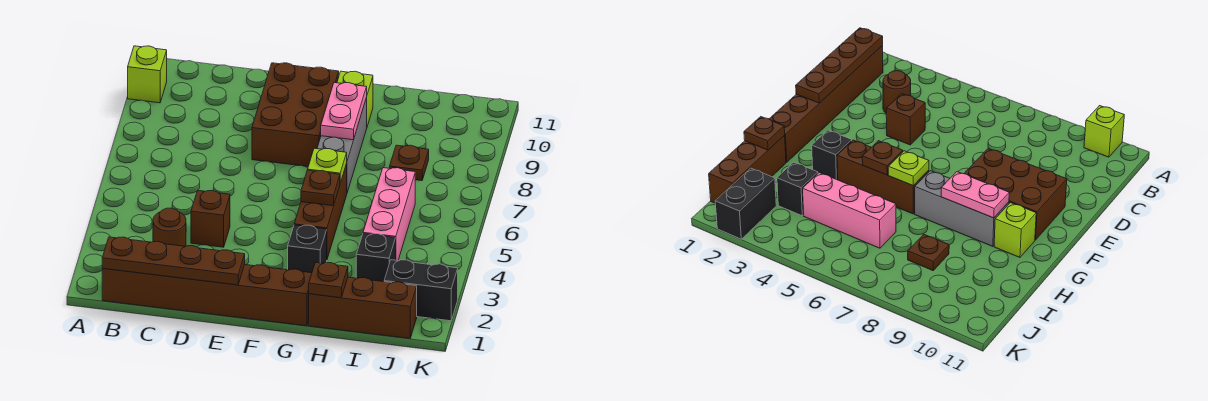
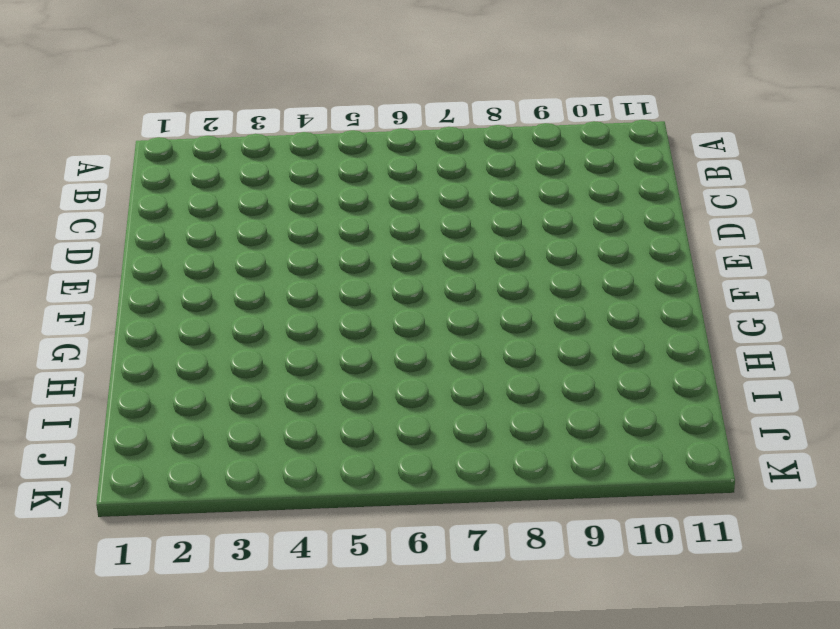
none -> lime brick A10 level 1
none -> brown brick B1:G1 level 1
none -> brown round brick C3 level 1

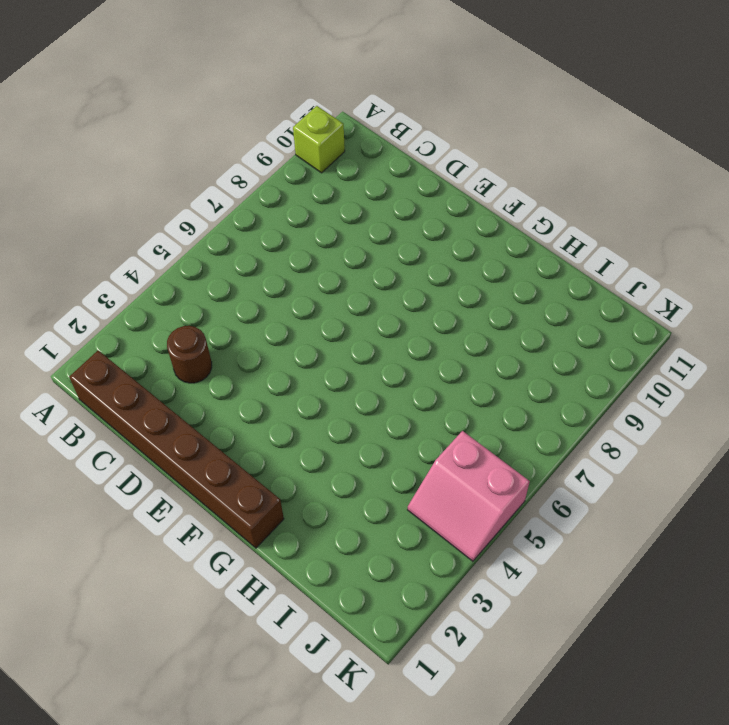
pink slope J4:K5 level 1 top 5 -> none
none -> brown brick D4 level 1
none -> brown brick E8:F10 level 1
none -> black brick G3 level 1

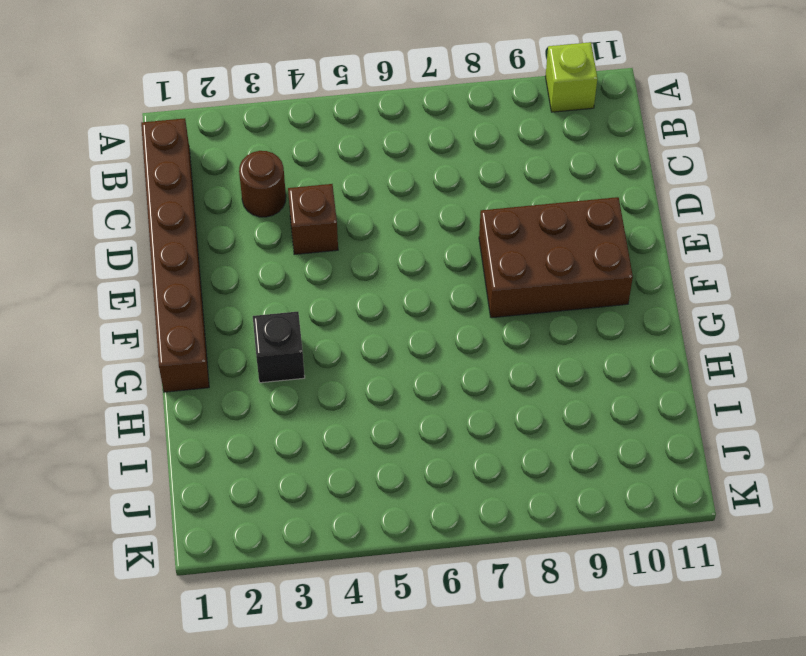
none -> brown brick G4:G6 level 1
none -> grey brick G7:G9 level 1
none -> lime brick G10 level 1

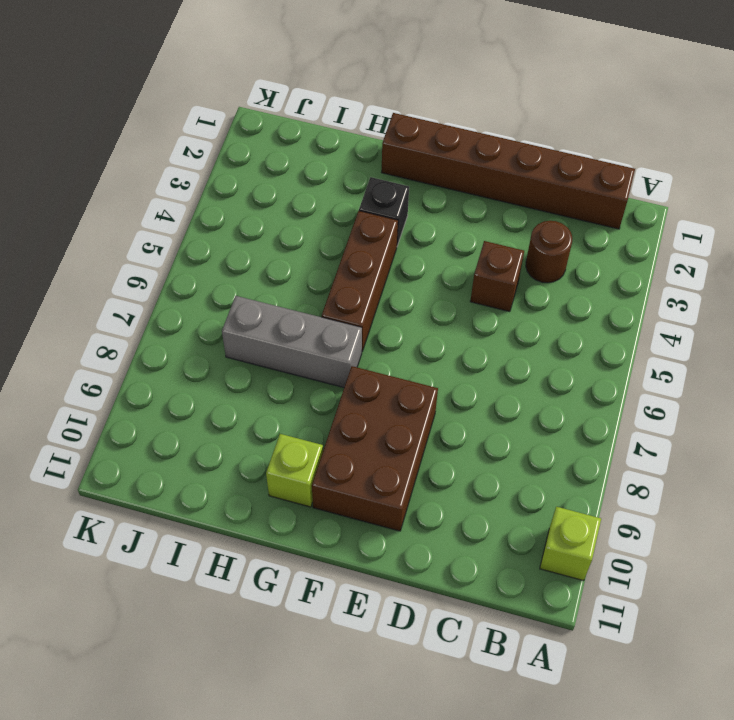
grey brick G7:I7 level 1 -> grey brick G7:G9 level 1
none -> brown brick H1:J1 level 1
none -> black brick I3 level 1
none -> pink brick I4:I6 level 1

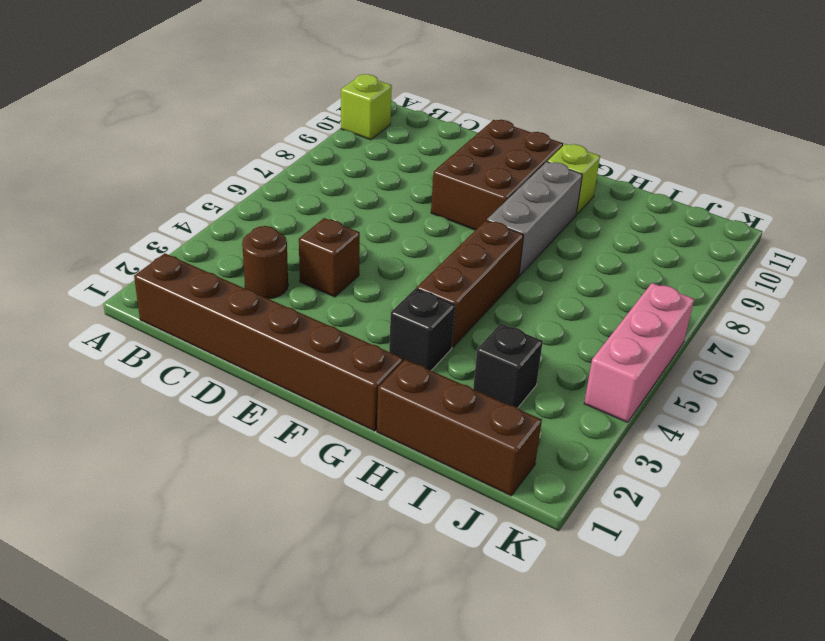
pink brick K4:K6 level 1 -> pink brick I4:I6 level 1
none -> brown plate I8 level 1
none -> black brick J2:K2 level 1
none -> brown plate B1:E1 level 2

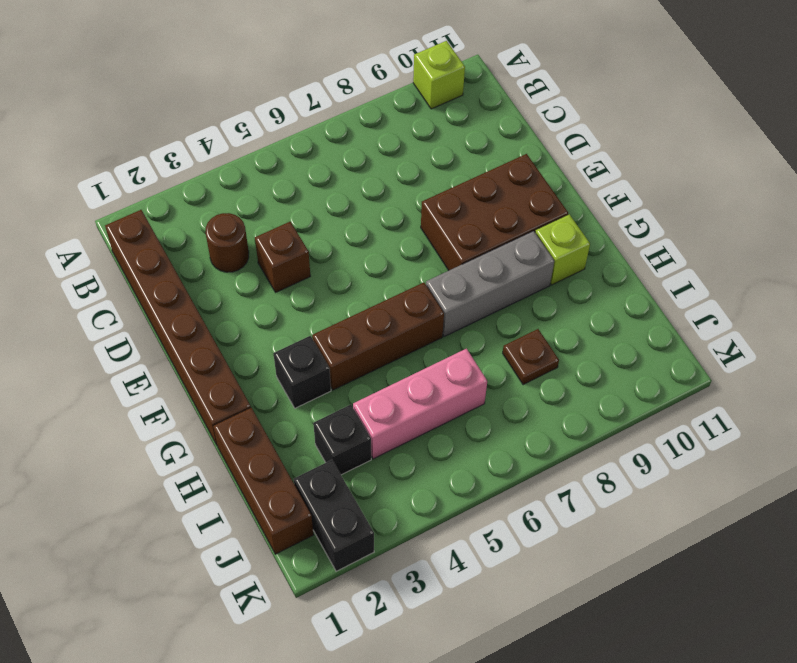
none -> brown plate B1:E1 level 2
none -> brown plate G5 level 2
none -> lime plate G6 level 2

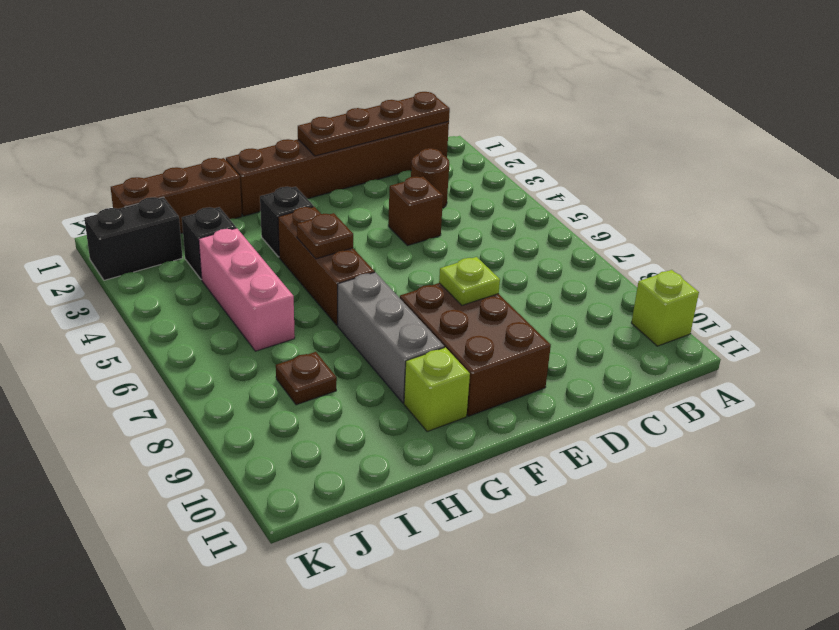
lime plate E8 level 2 -> lime plate G6 level 2
none -> pink plate G8:G9 level 2
none -> brown plate H1 level 2

